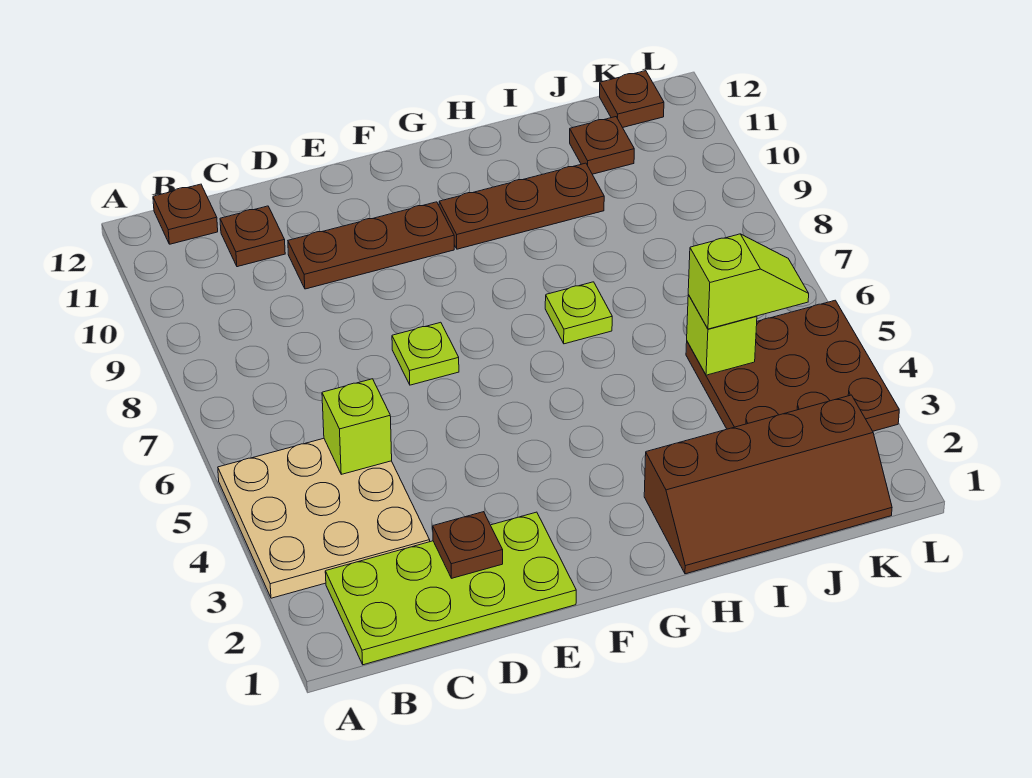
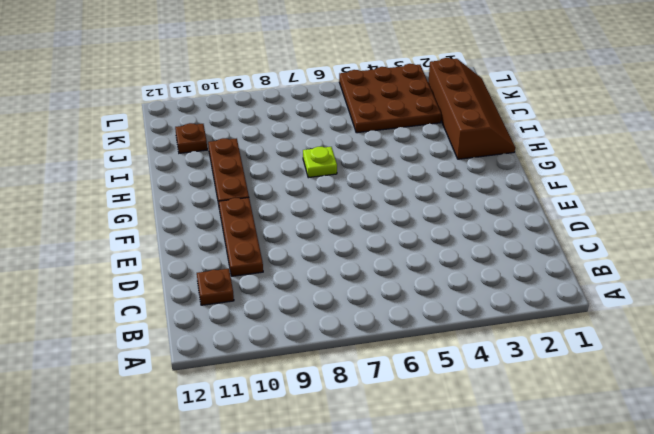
none -> tan plate A3:C5 level 1
none -> lime plate B1:E2 level 1
none -> brown plate B12 level 1

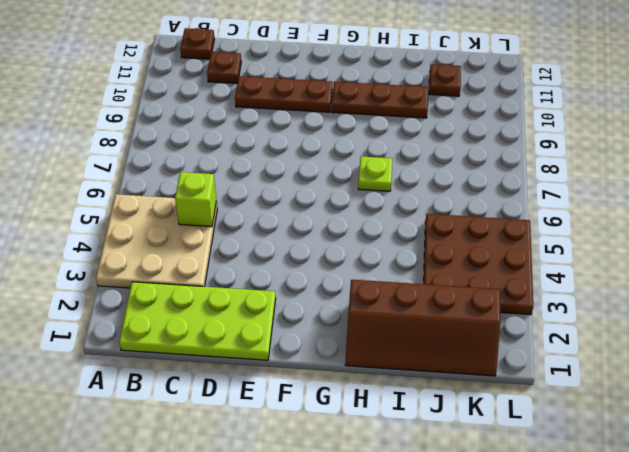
none -> lime plate E7 level 1
none -> brown plate K12 level 1
none -> brown plate D2 level 2

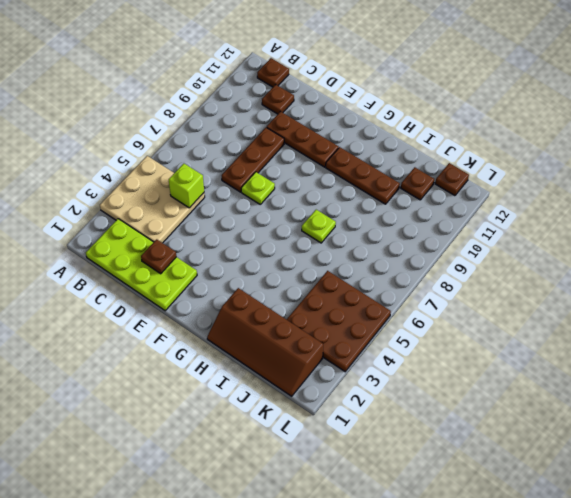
brown plate D7:D9 level 1 -> none
none -> lime brick J5 level 2
none -> lime slope J5:K5 level 3 top J

